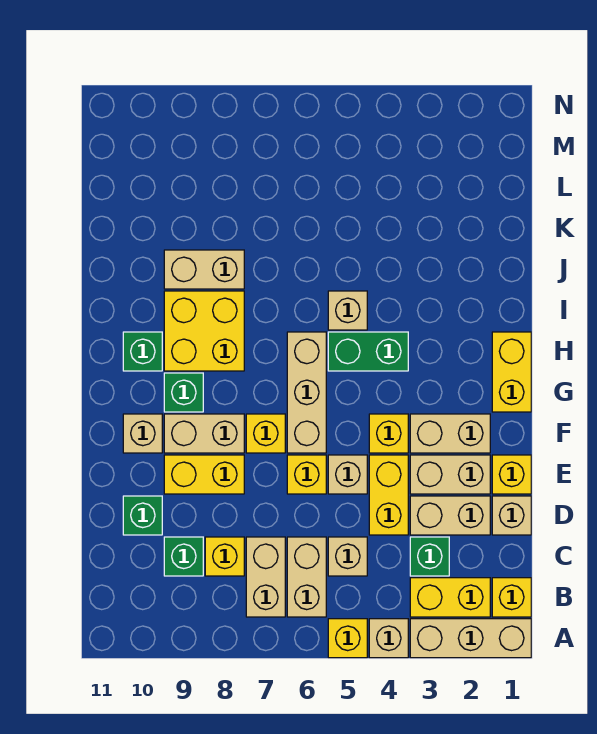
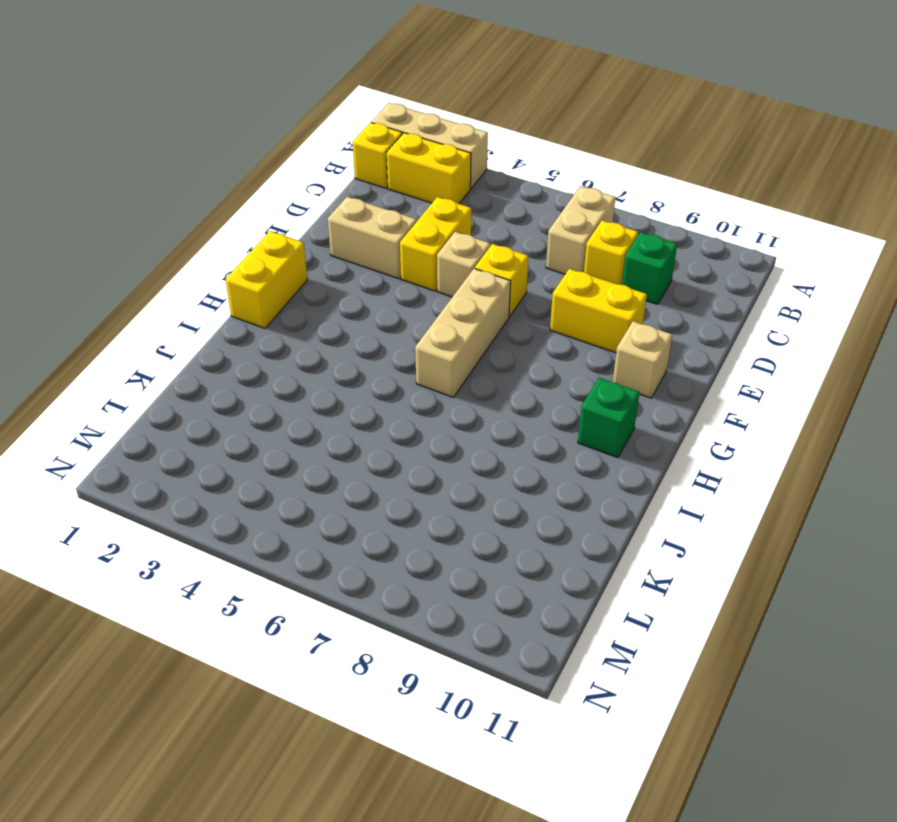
none -> tan brick A4 level 1
none -> yellow brick A5 level 1
none -> tan brick B6:C6 level 1
none -> green brick C3 level 1

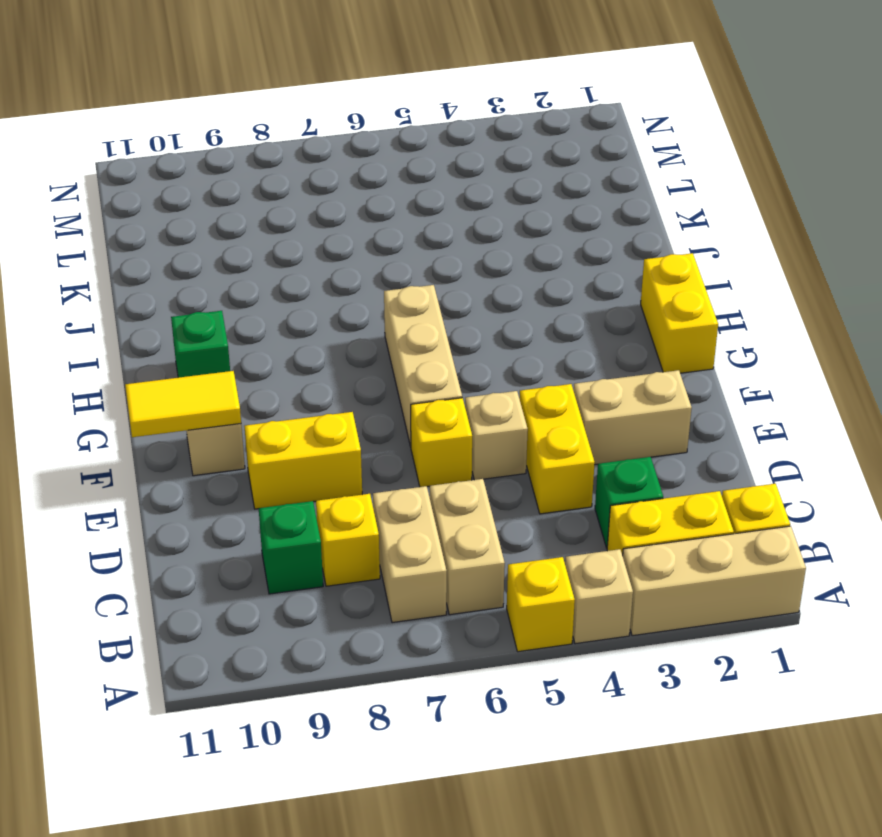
yellow tile F10:F11 level 2 -> none
none -> tan brick C5 level 1
none -> tan brick D1 level 1
none -> tan brick D2:D3 level 1
none -> green brick D10 level 1

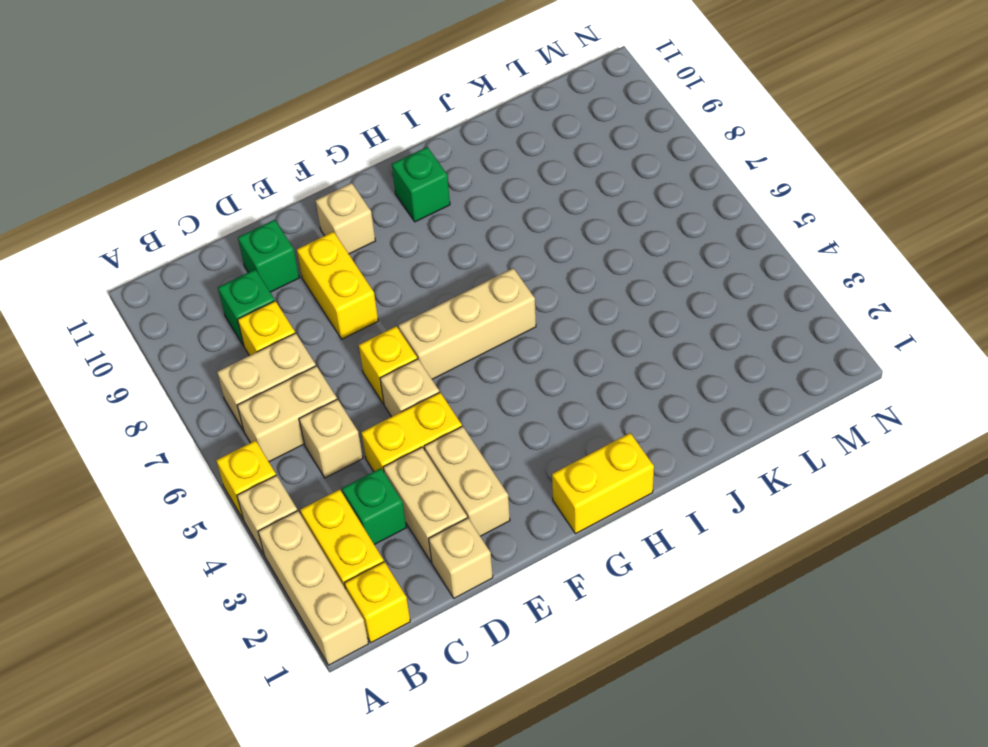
none -> yellow brick E1 level 1
none -> tan brick F2:F3 level 1
none -> yellow brick F4 level 1
none -> yellow brick F7 level 1

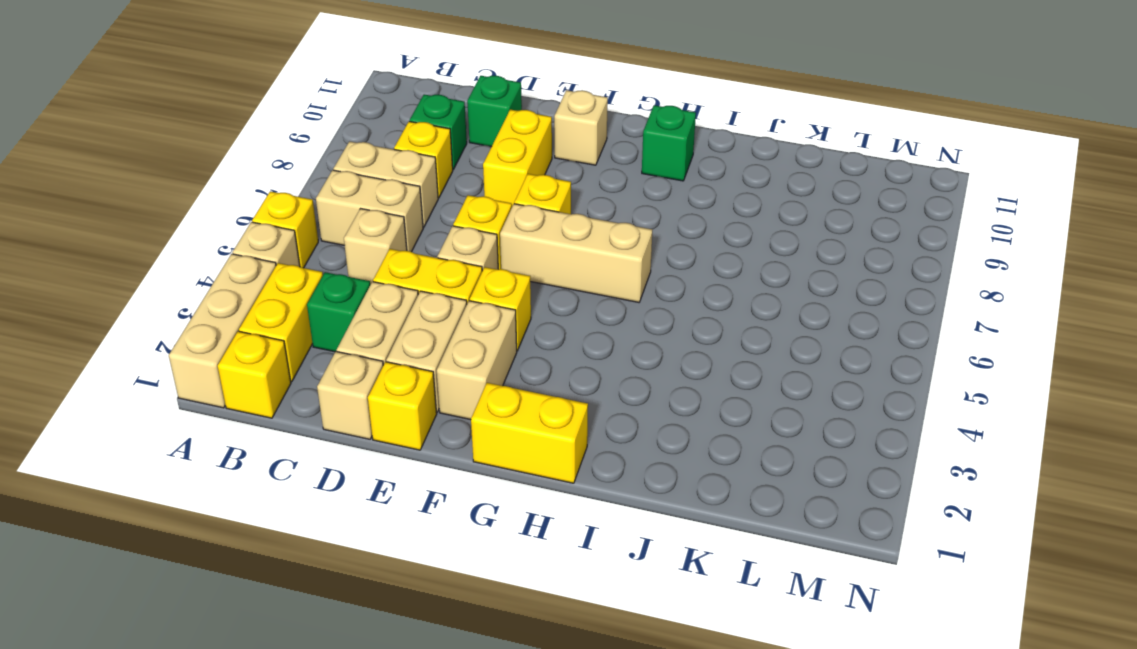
none -> tan brick F8:F9 level 1
none -> green brick G9 level 1
none -> green brick H4:H5 level 1
none -> yellow brick H8:I9 level 1

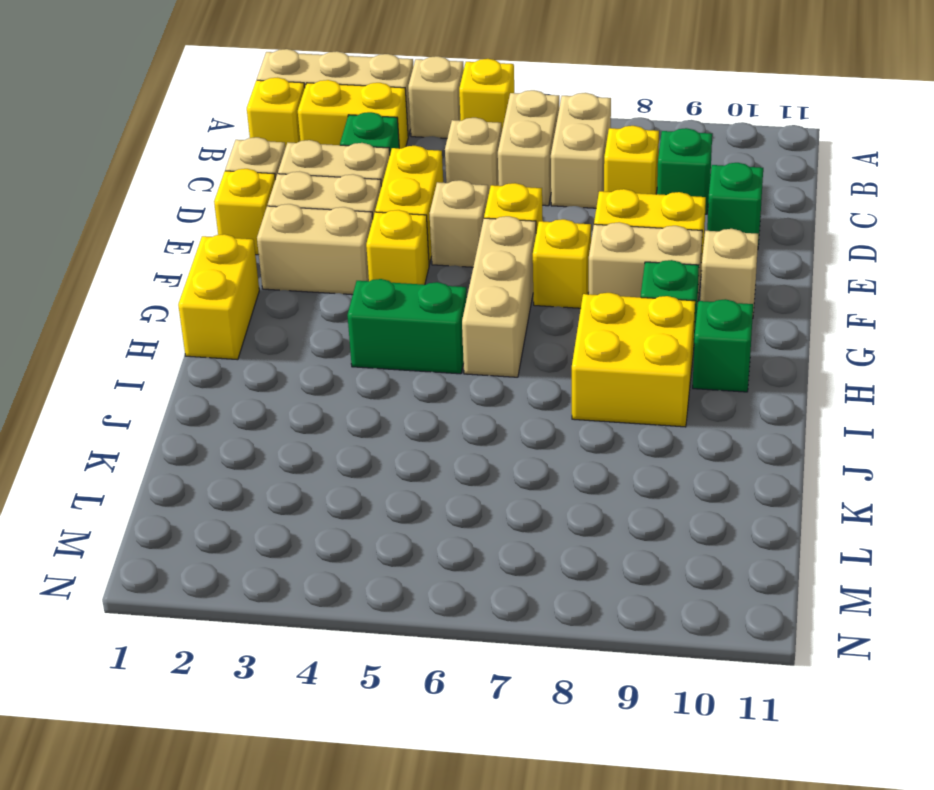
none -> tan brick I5 level 1
none -> tan brick J8:J9 level 1

